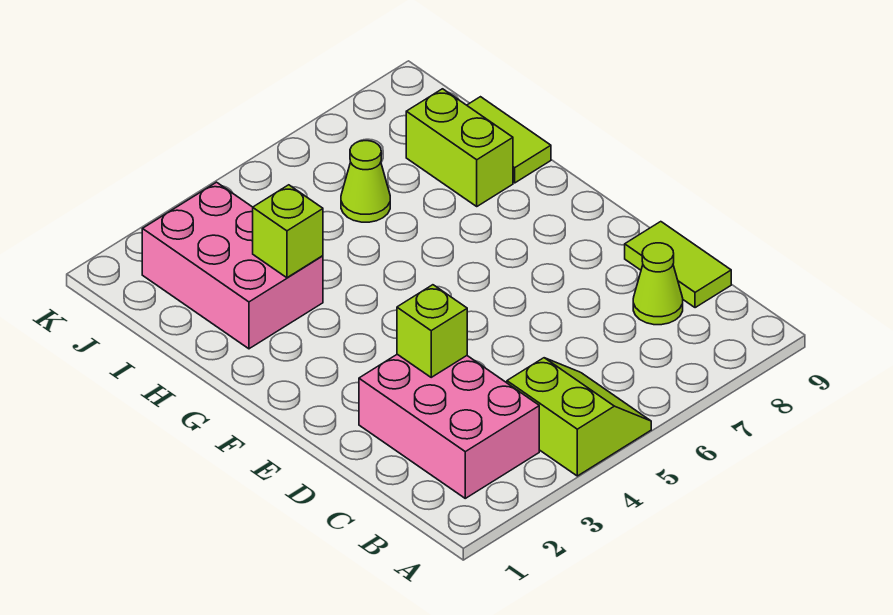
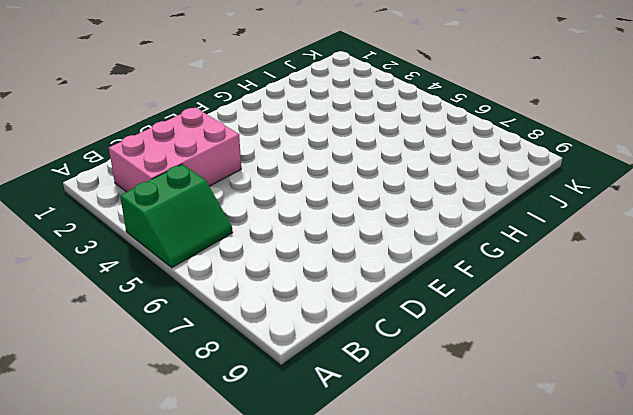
green slope A4:B5 level 1 top 4 -> lime slope A4:B5 level 1 top 4
none -> lime cone C8 level 1
none -> lime tile C9:D9 level 1

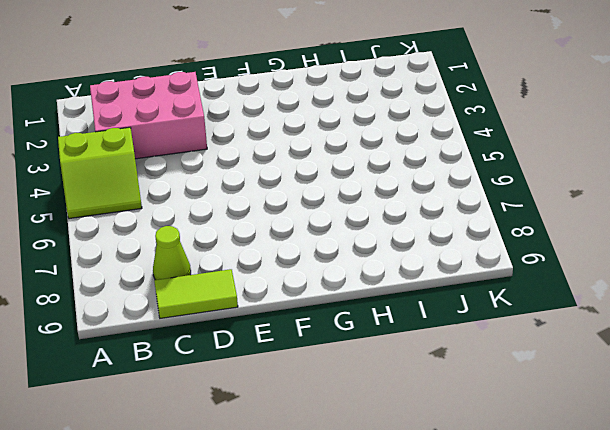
none -> pink brick H2:J3 level 1
none -> lime brick H8:I8 level 1

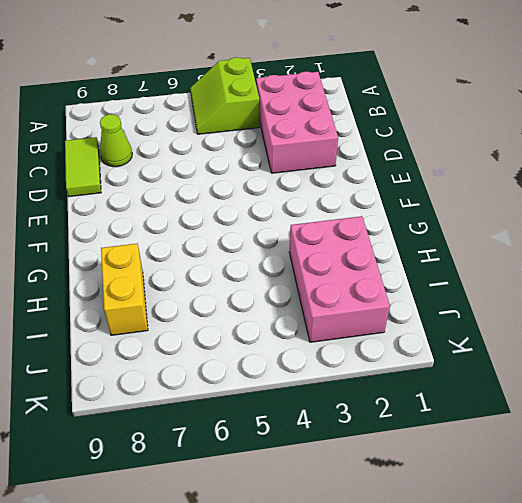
yellow brick H8:I8 level 1 -> lime brick H8:I8 level 1
none -> lime tile H9:I9 level 1
none -> lime cone I6 level 1

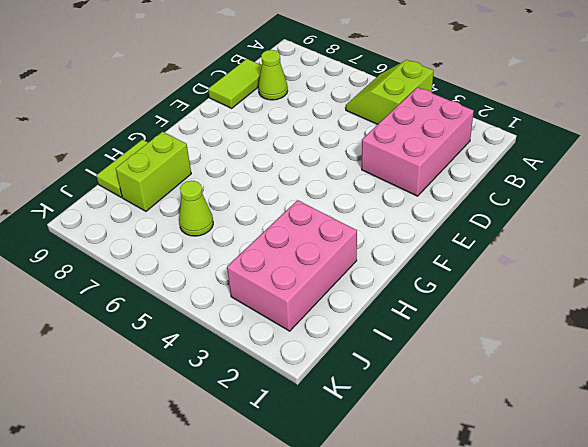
none -> lime brick D3 level 2
none -> lime brick H3 level 2

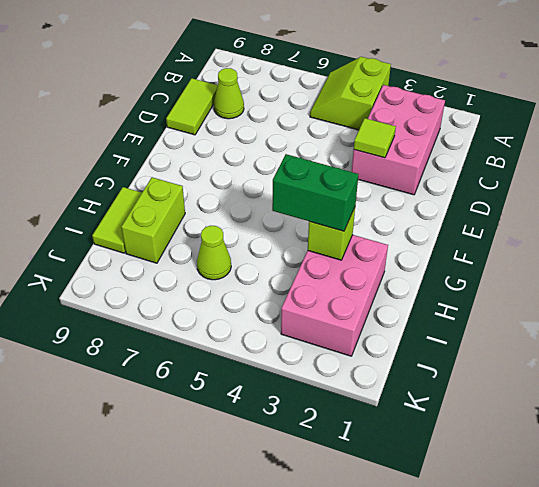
lime tile D3 level 2 -> lime brick D3 level 2
green brick H3:H4 level 3 -> none

